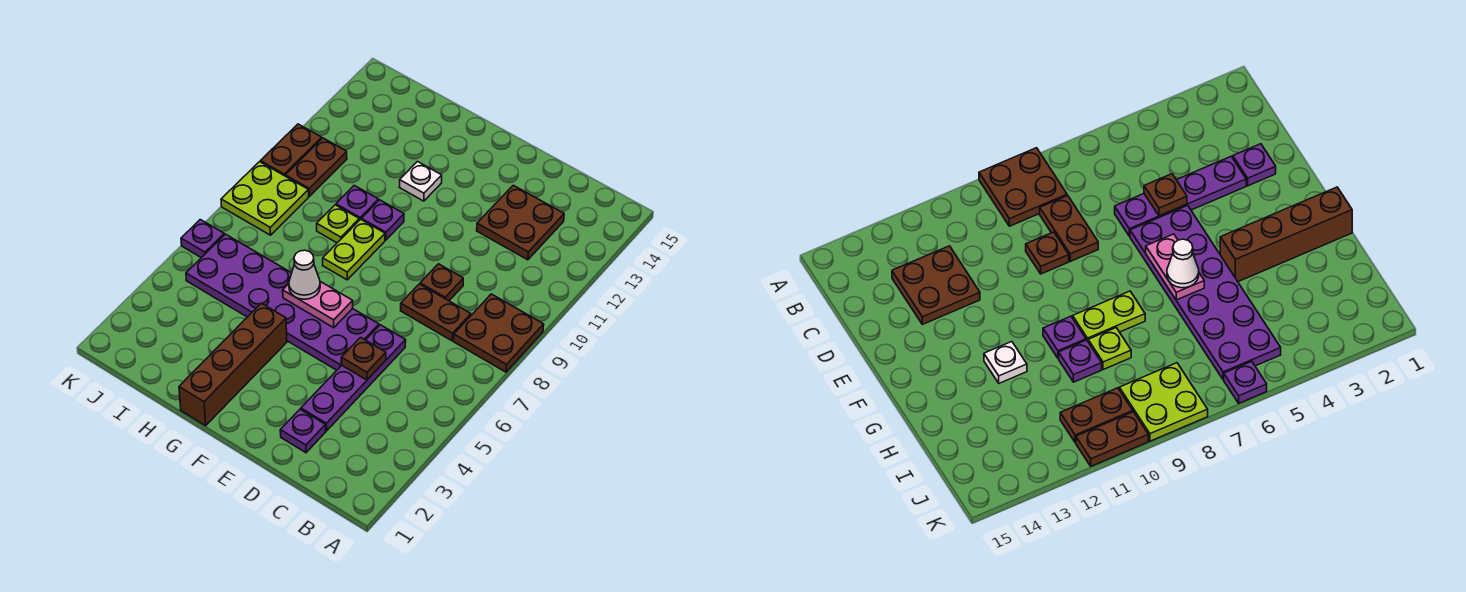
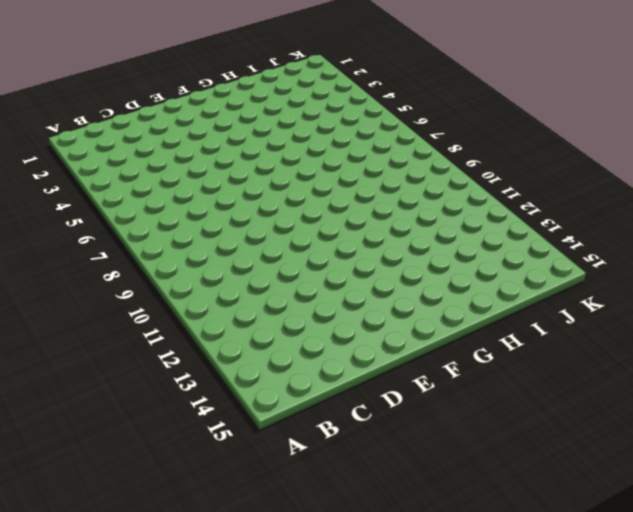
none -> brown plate A8:B9 level 1
none -> brown plate C8:D8 level 1
none -> brown plate C12:D13 level 1

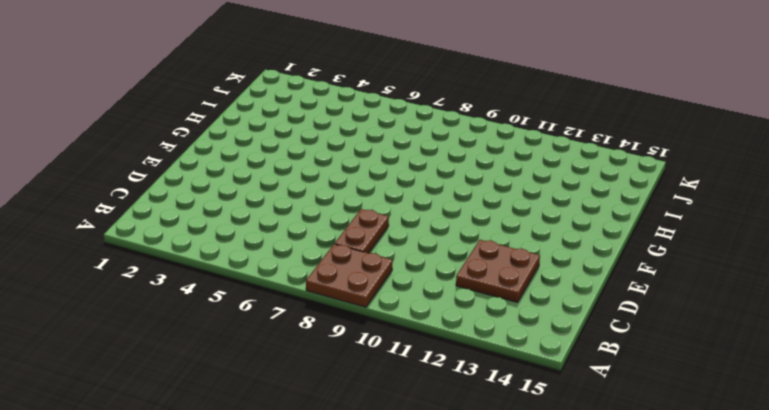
none -> purple plate D2 level 1
none -> purple plate D3:D6 level 1
none -> brown plate D9 level 1

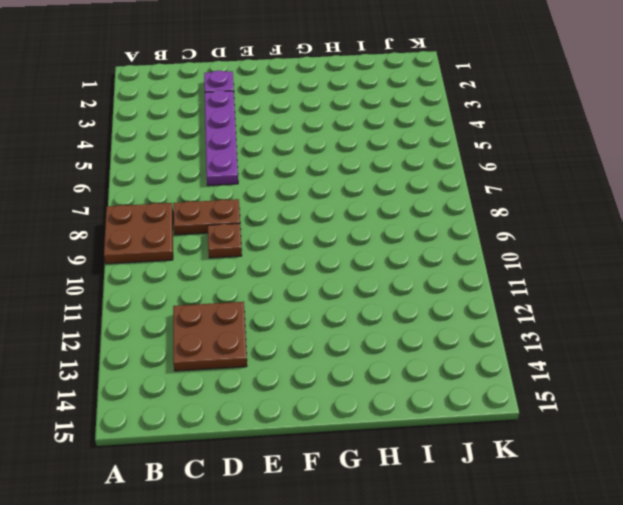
none -> purple plate E5:J6 level 1
none -> brown brick G1:G4 level 1
none -> lime plate G8:G9 level 1

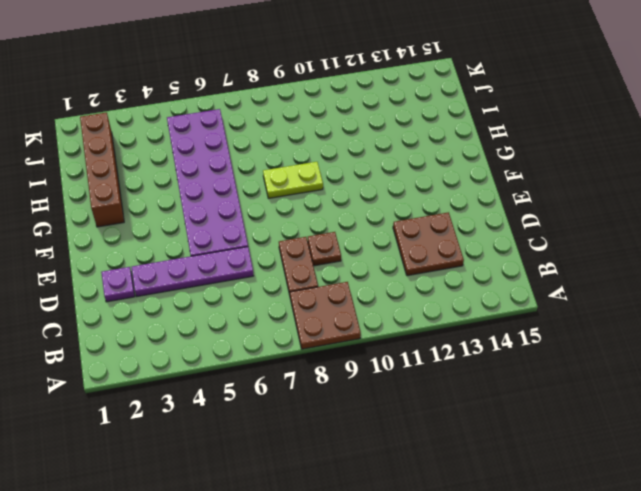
brown brick G2:J2 level 1 -> brown brick G1:G4 level 1
none -> purple plate G10 level 1
none -> white plate G12 level 1
none -> lime plate H9 level 1

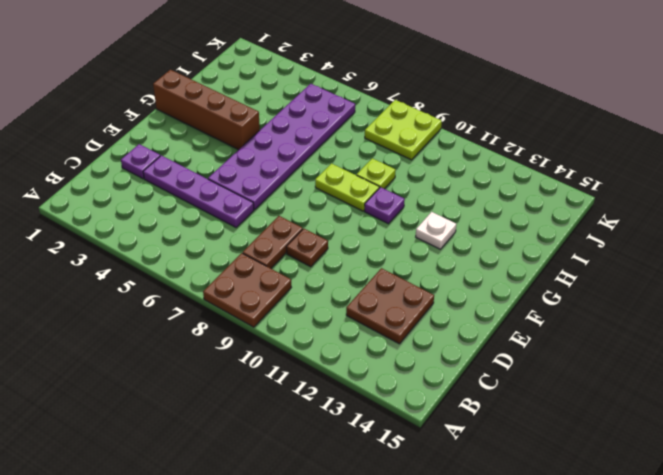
none -> purple plate H10 level 1
none -> brown plate J10:J11 level 1
none -> purple plate K6 level 1

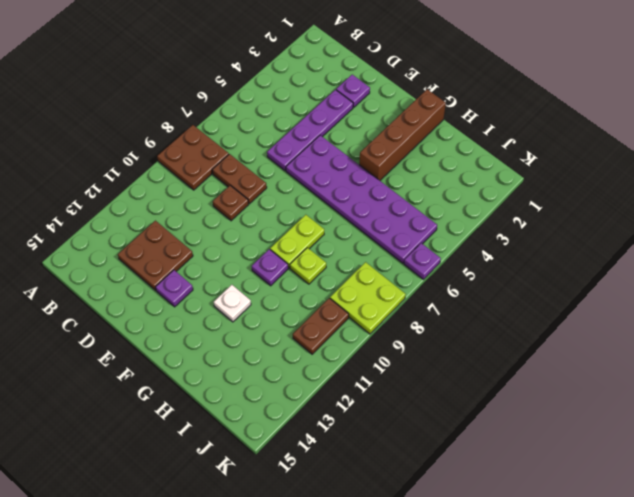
purple plate E13 level 1 -> purple plate H10 level 1
none -> brown plate K10:K11 level 1
none -> brown plate D5 level 2
none -> pink plate F6:G6 level 2

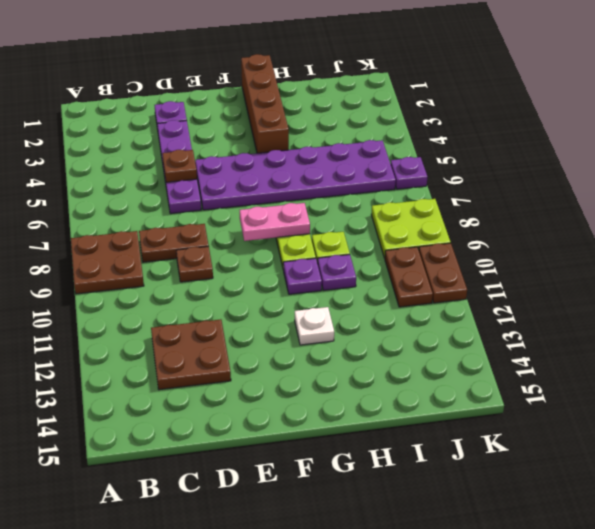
pink plate F8:G8 level 2 -> pink plate F6:G6 level 2
none -> white cone G6 level 3

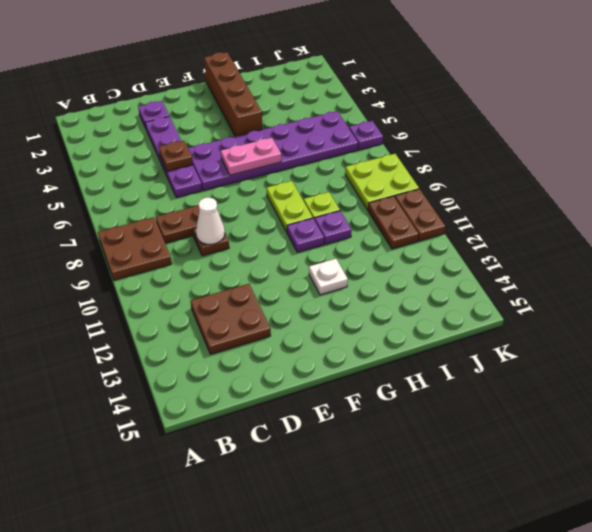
white cone D9 level 2 -> white cone G6 level 3

